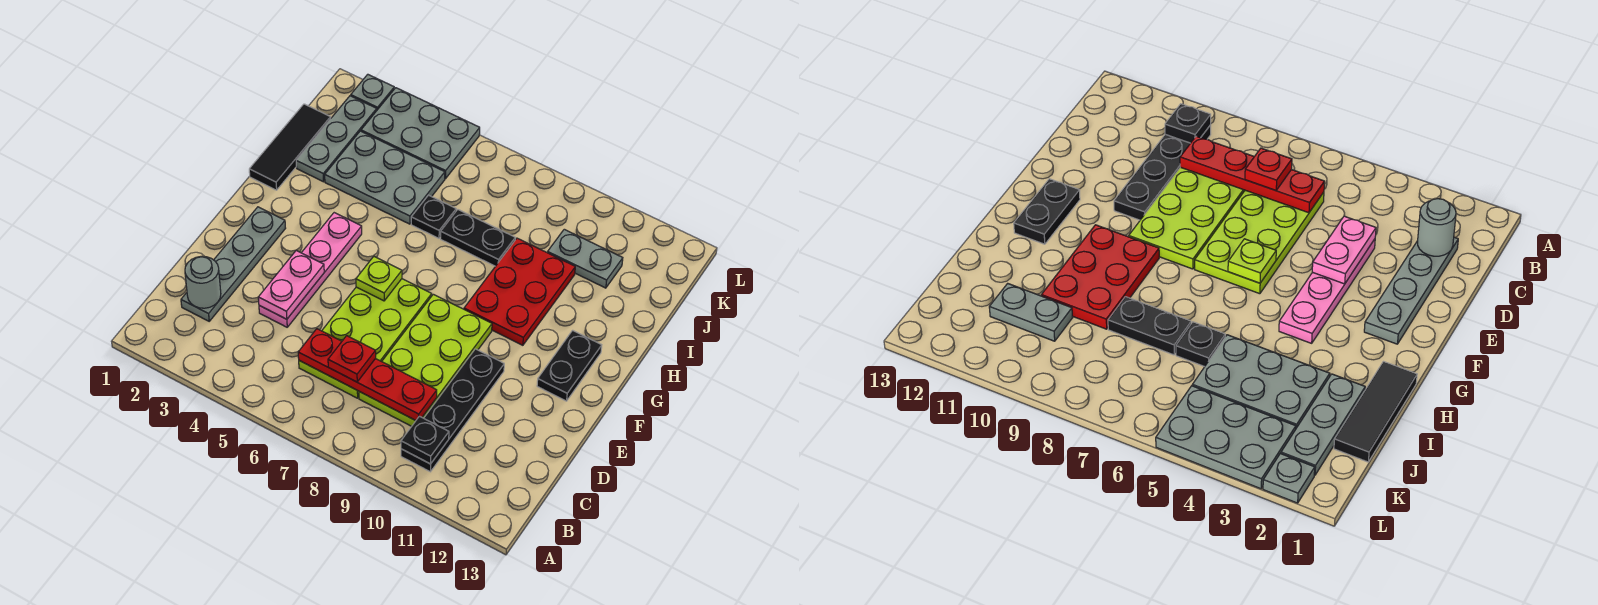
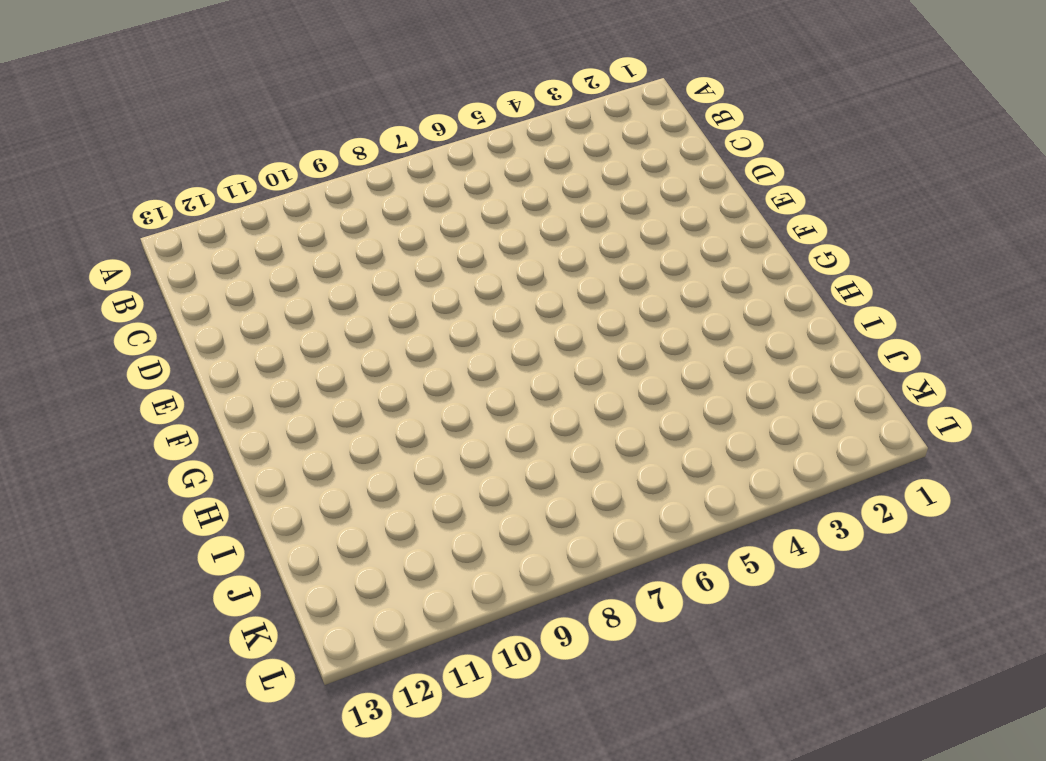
none -> black plate B10:E10 level 1
none -> grey plate C2:F2 level 1
none -> lime plate C6:F7 level 1

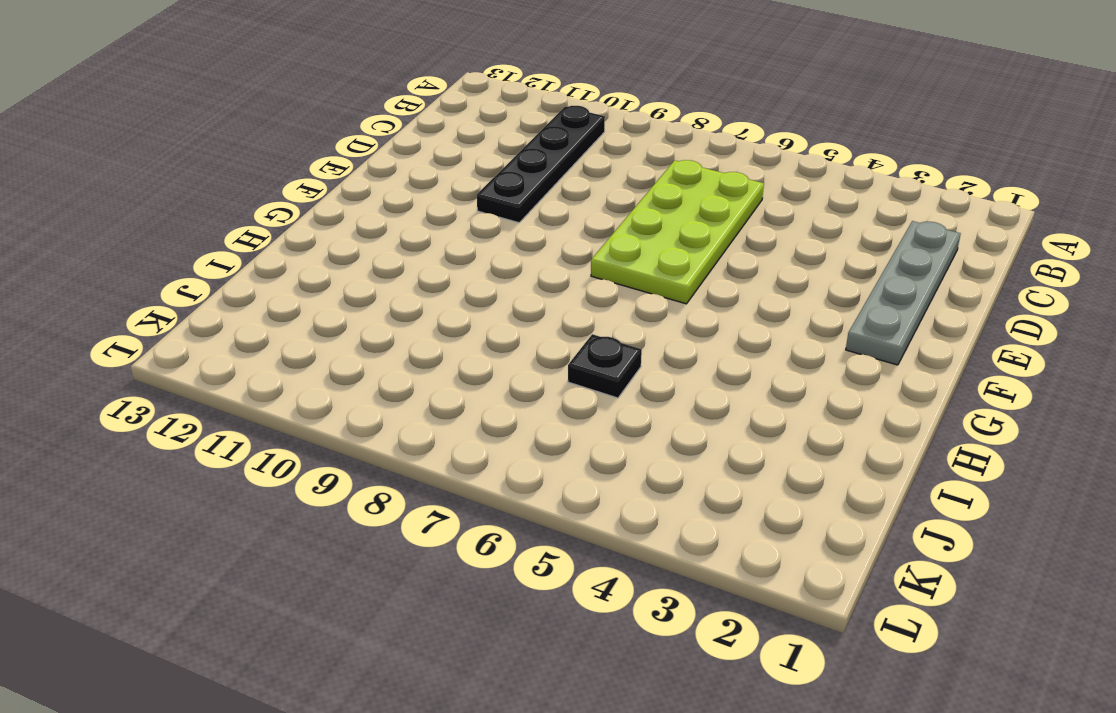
none -> lime plate C8:F9 level 1
none -> pink plate D4:G4 level 1
none -> black plate F12:G12 level 1

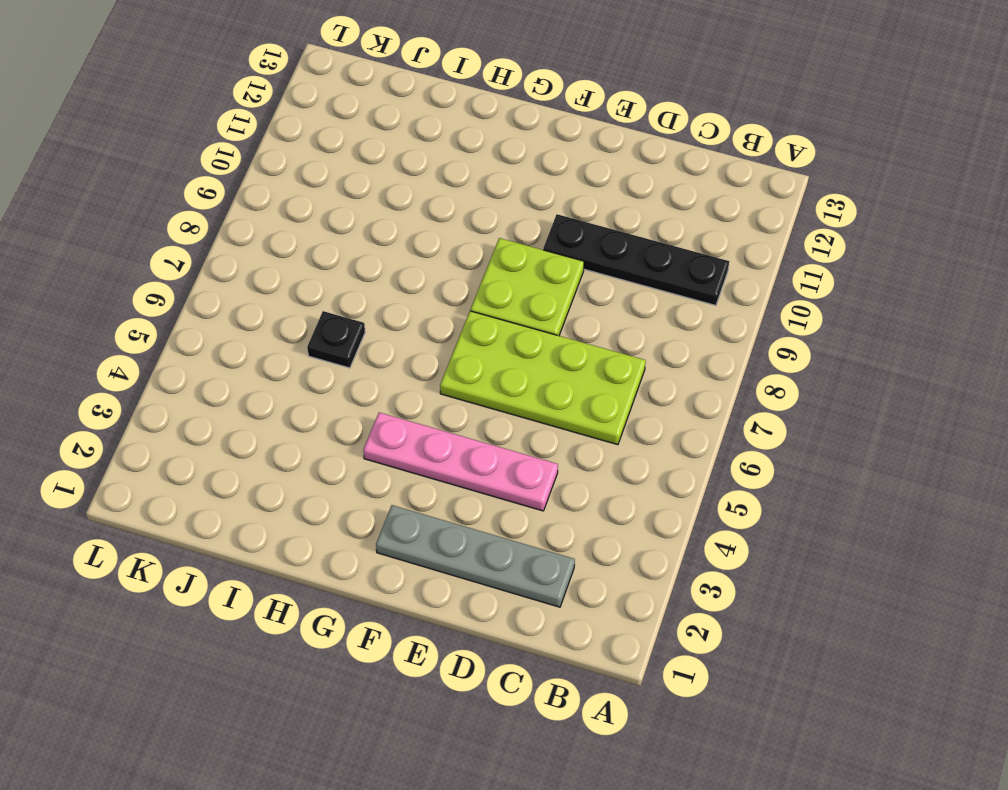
lime plate E8:F9 level 1 -> lime plate C8:F9 level 1
none -> black plate F12:G12 level 1
none -> red plate G9:I10 level 1
none -> black tile H1:J1 level 1

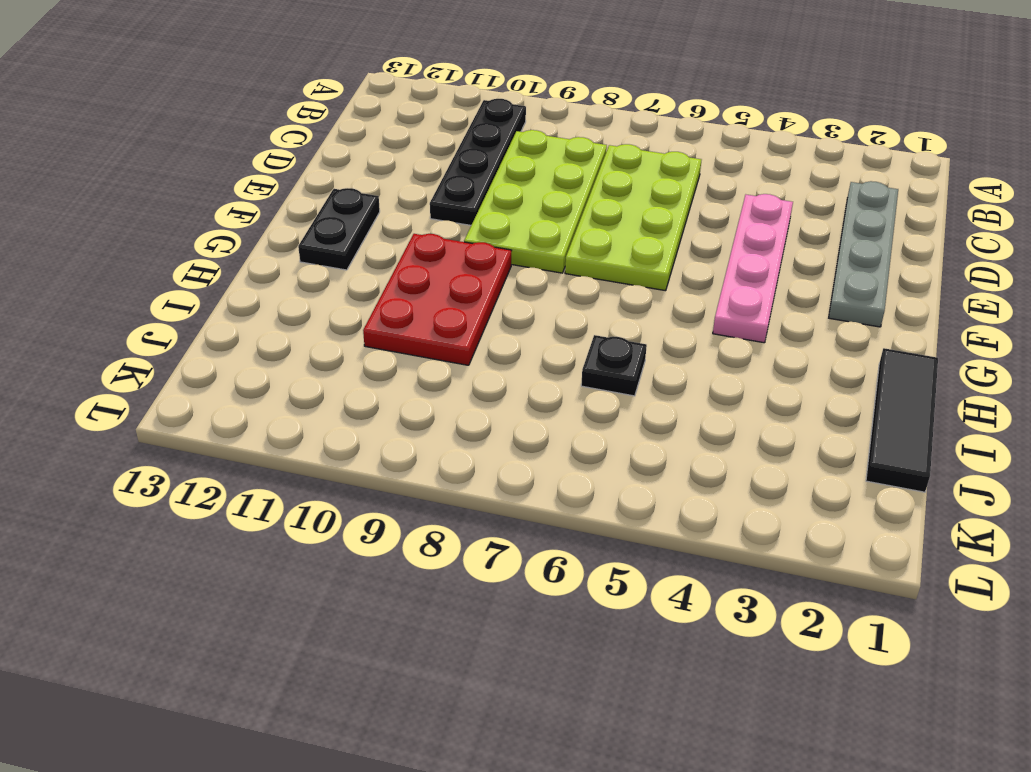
none -> grey plate I2:K2 level 1
none -> grey plate I3:J5 level 1
none -> black plate I7:I8 level 1

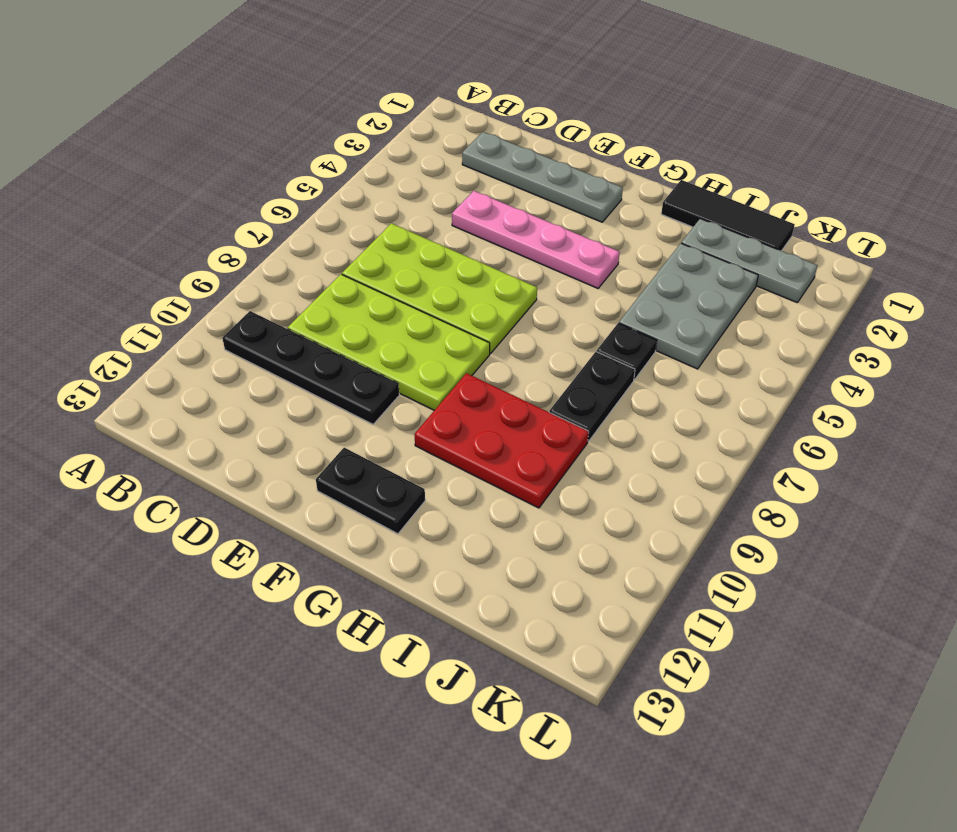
none -> grey plate J10:J11 level 1
none -> grey plate K3:L5 level 1
none -> grey plate L2 level 1

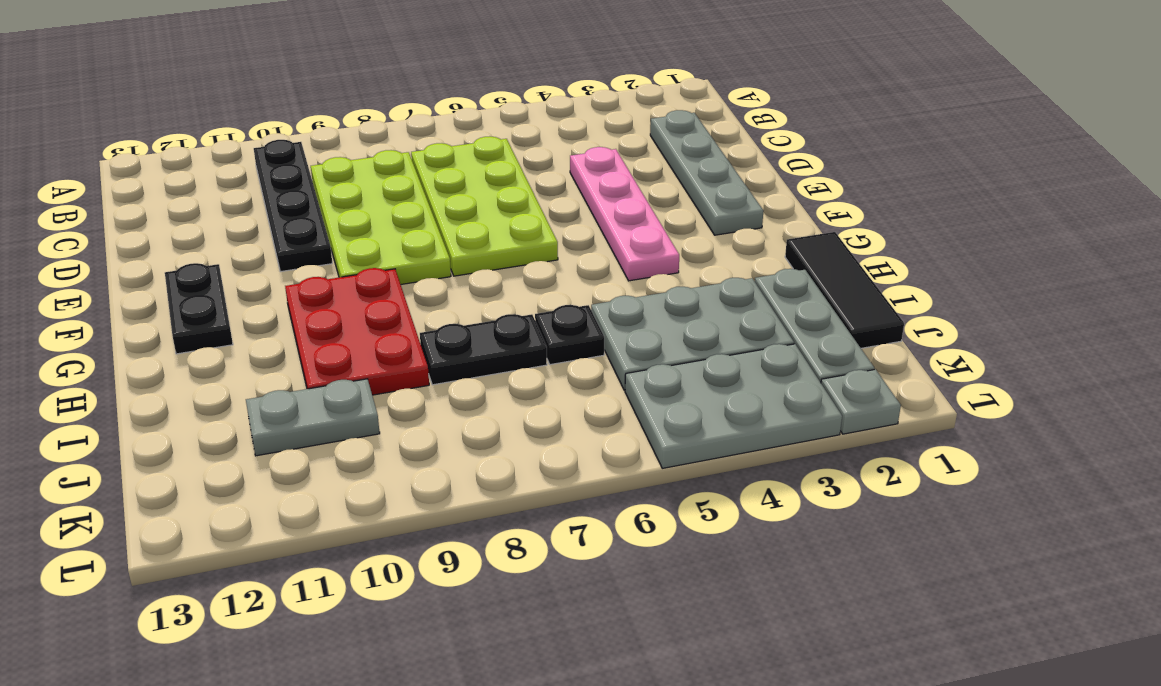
none -> black plate B10 level 2
none -> grey round brick C2 level 2
none -> red plate C6:C9 level 2

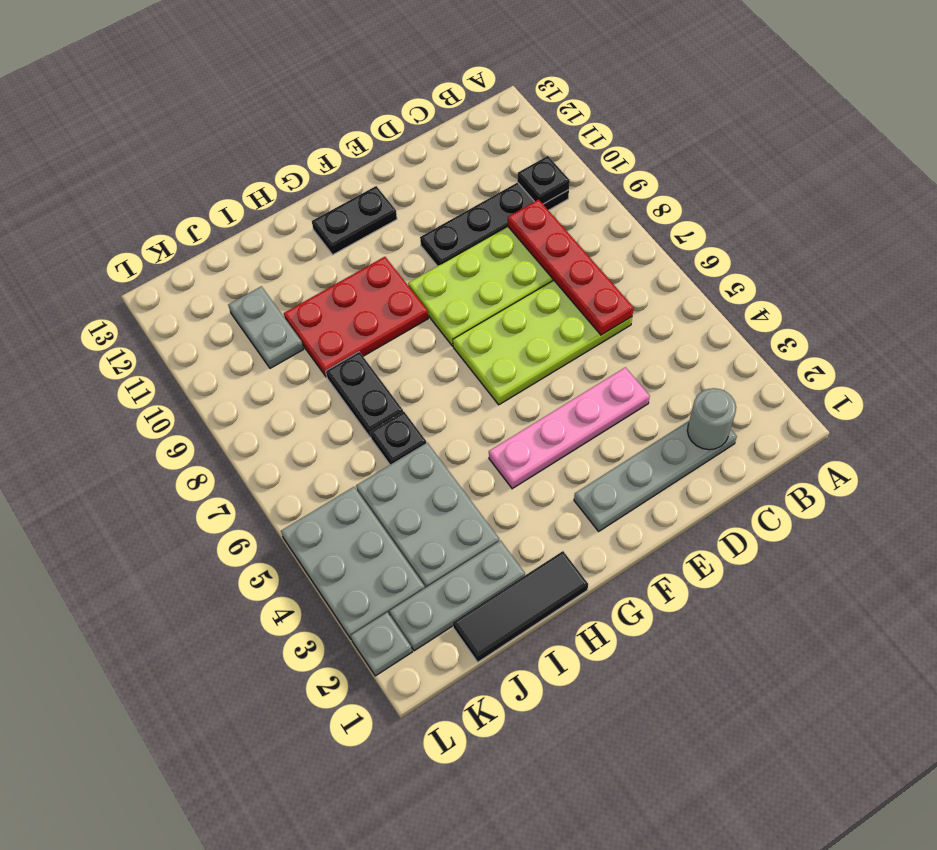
none -> pink plate D4:E4 level 2
none -> lime plate F6 level 2
none -> red plate C7 level 3

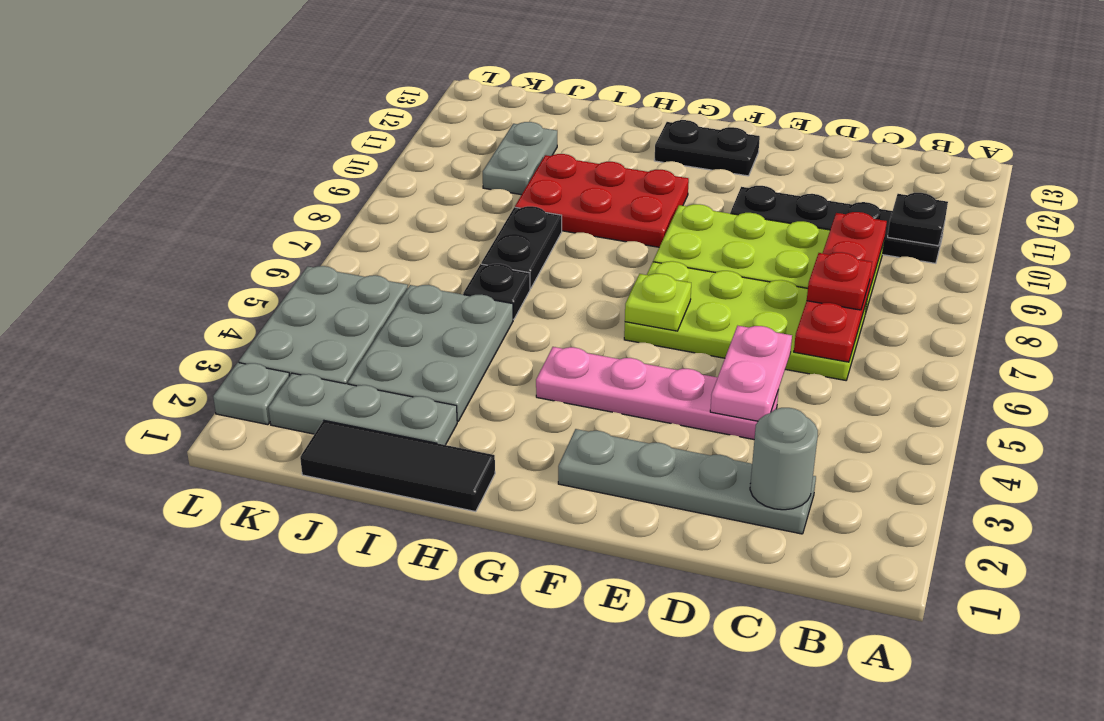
pink plate D4:D5 level 2 -> pink plate D4:E4 level 2

